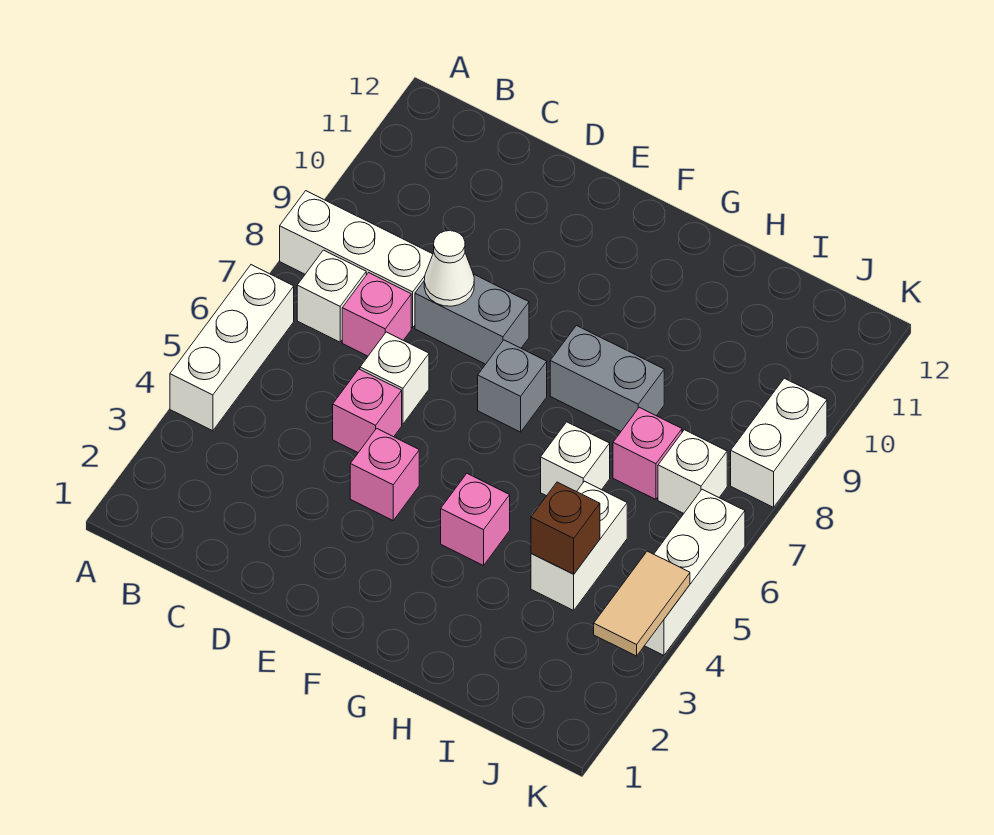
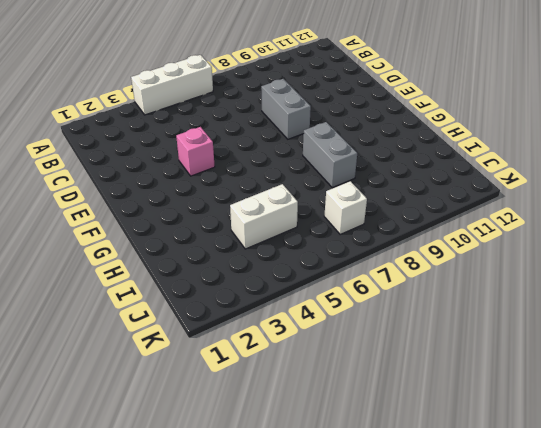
none -> white brick A8:C8 level 1
none -> white brick B7 level 1
none -> pink brick C7 level 1

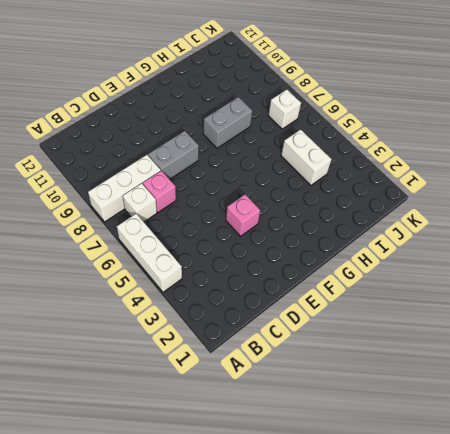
none -> pink brick D5 level 1
none -> white brick D6 level 1
none -> grey brick F7 level 1

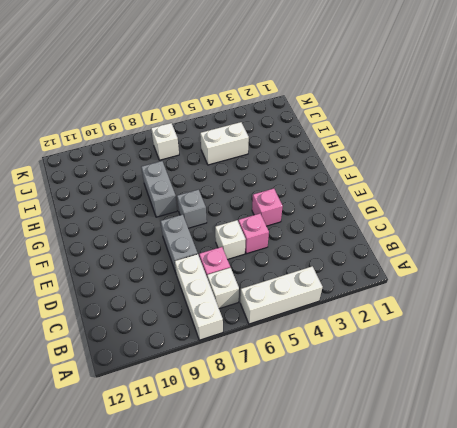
none -> pink brick G4 level 1
none -> white brick H6 level 1
none -> pink brick I7 level 1

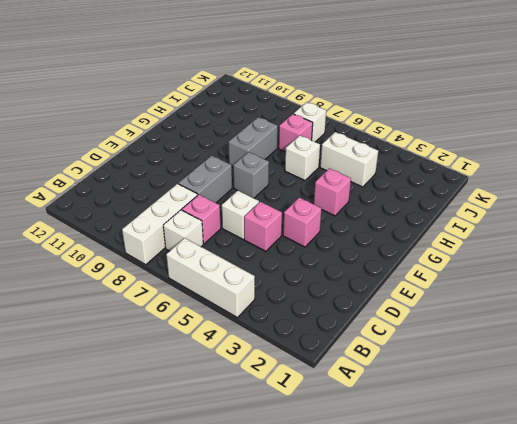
none -> white brick K4:K6 level 1
none -> white brick K8:K9 level 1
none -> white cone D8 level 2

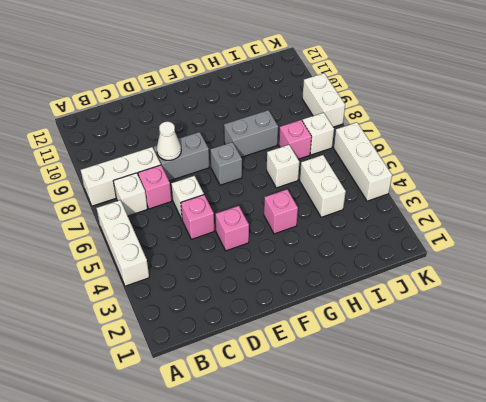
none -> brown brick I4 level 2
none -> tan tile K3:K4 level 2

